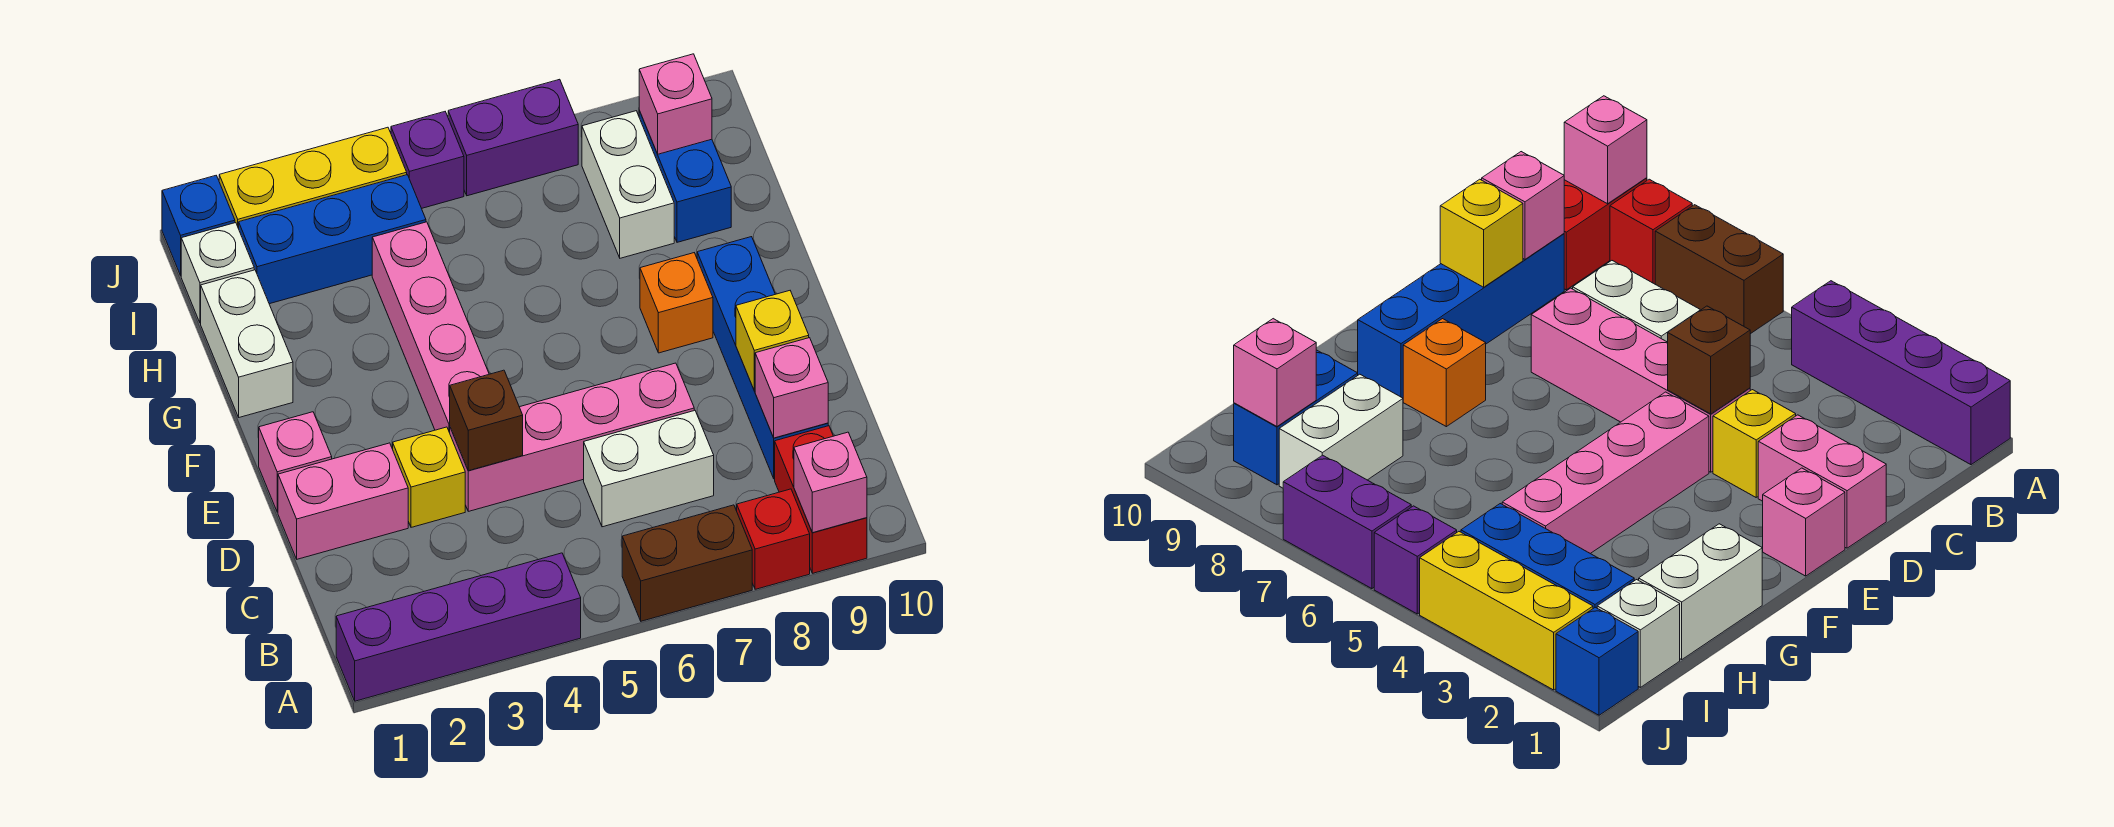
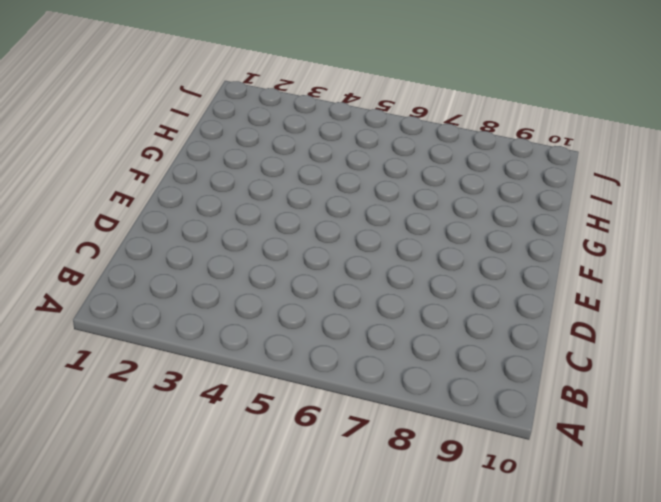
none -> purple brick A1:A4 level 1
none -> brown brick A6:A7 level 1
none -> red brick A8 level 1

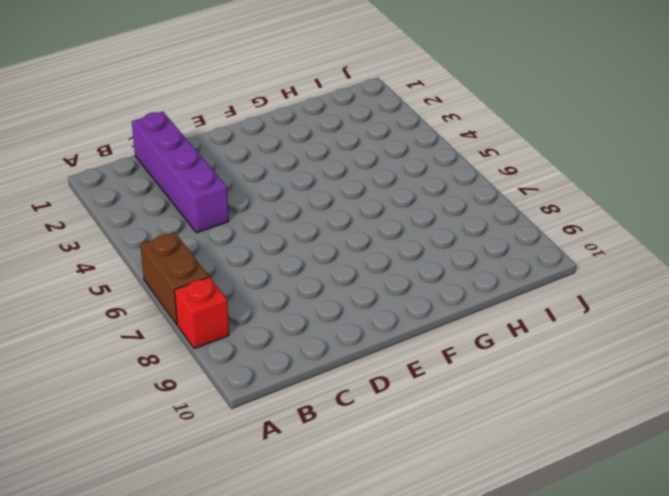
purple brick C1:C4 level 1 -> purple brick A1:A4 level 1
none -> red brick A9:B9 level 1
none -> white brick C6:C7 level 1
none -> blue brick C9:F9 level 1

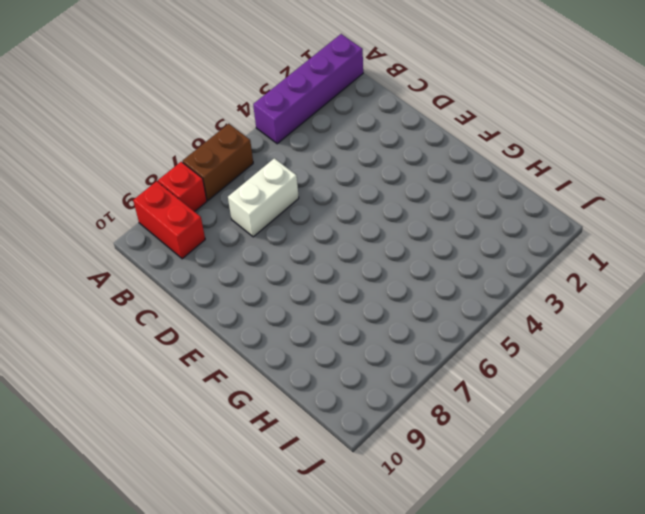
none -> blue brick C9:F9 level 1
none -> pink brick D1:D2 level 1
none -> yellow brick D3 level 1

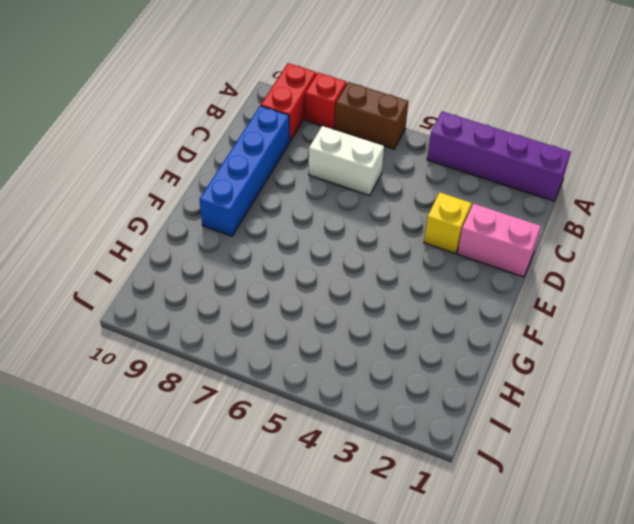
none -> pink brick D4:D7 level 1
none -> pink brick E1 level 1
none -> pink brick E4:H4 level 1

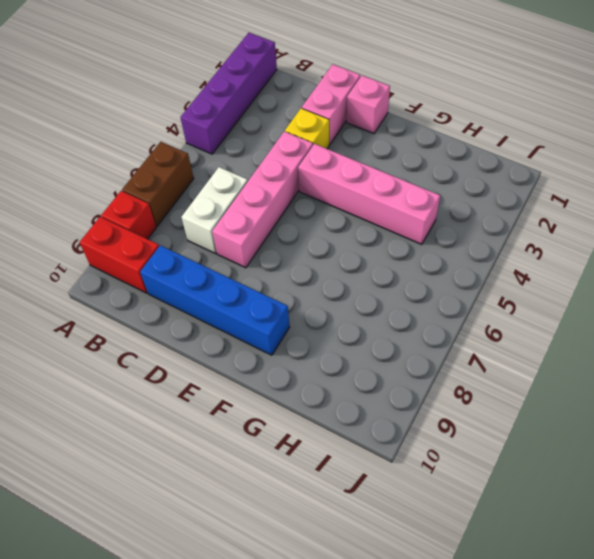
none -> orange brick F8 level 1
none -> white brick G1:H1 level 1
none -> white brick H8:I8 level 1

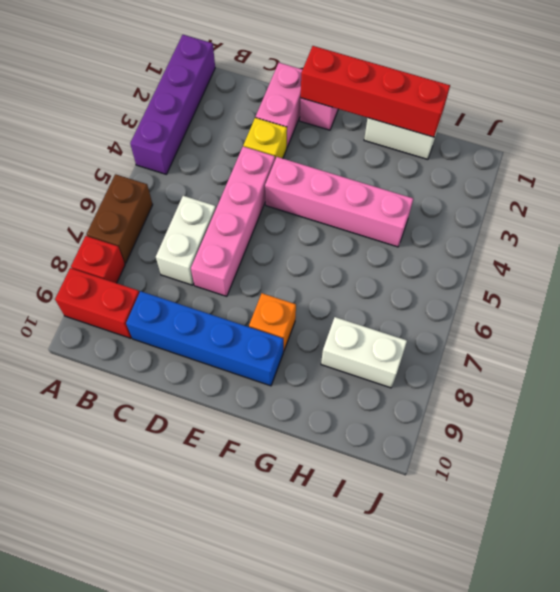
red brick E1:H1 level 2 -> none
none -> blue brick H9:I9 level 1
none -> white brick I1 level 1
none -> blue brick I2:I4 level 1

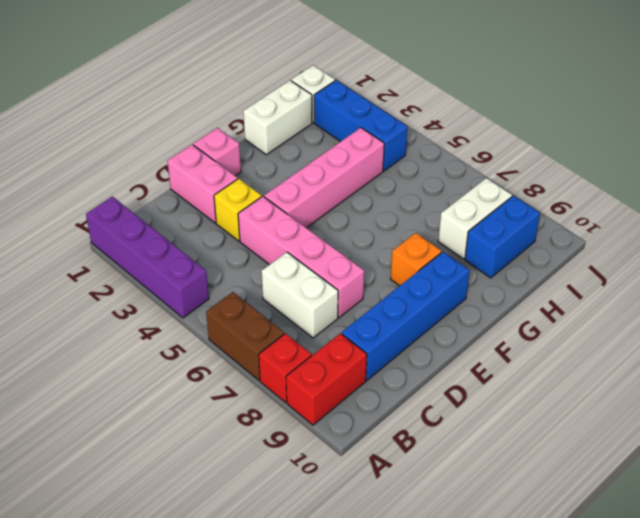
none -> blue brick J1 level 1
none -> yellow brick J2:J4 level 1
none -> purple brick J5 level 1

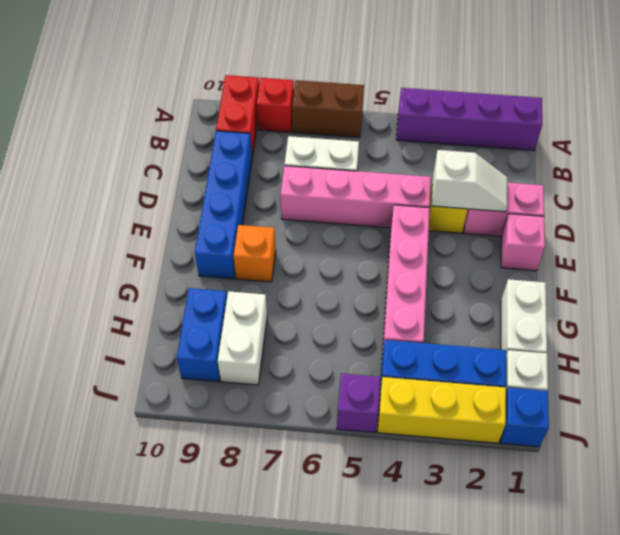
white slope D2:D3 level 2 top 3 -> none
none -> purple brick J6:J7 level 1
none -> pink brick A9 level 2
none -> pink brick C9 level 2

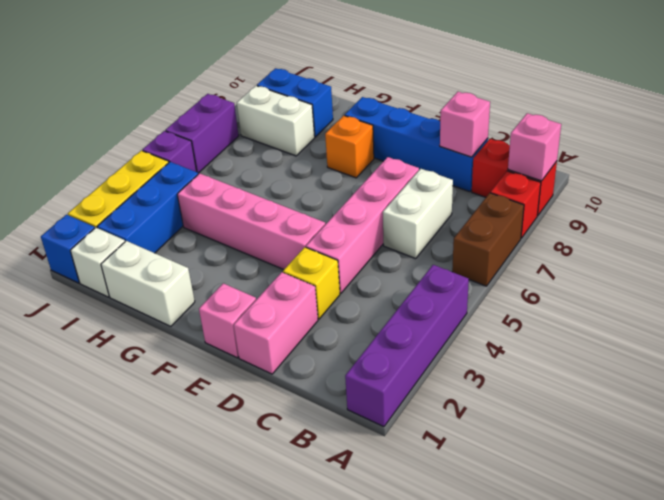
none -> brown brick D4 level 2
none -> yellow brick D9 level 2
none -> pink brick I9 level 2

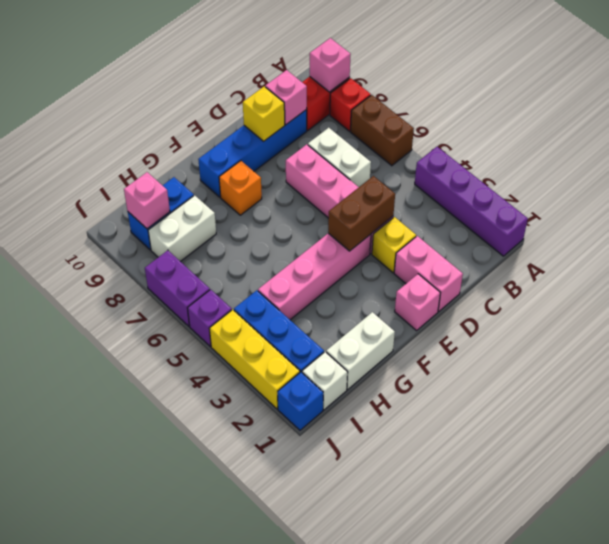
brown brick D4:E4 level 2 -> brown brick D4 level 2

